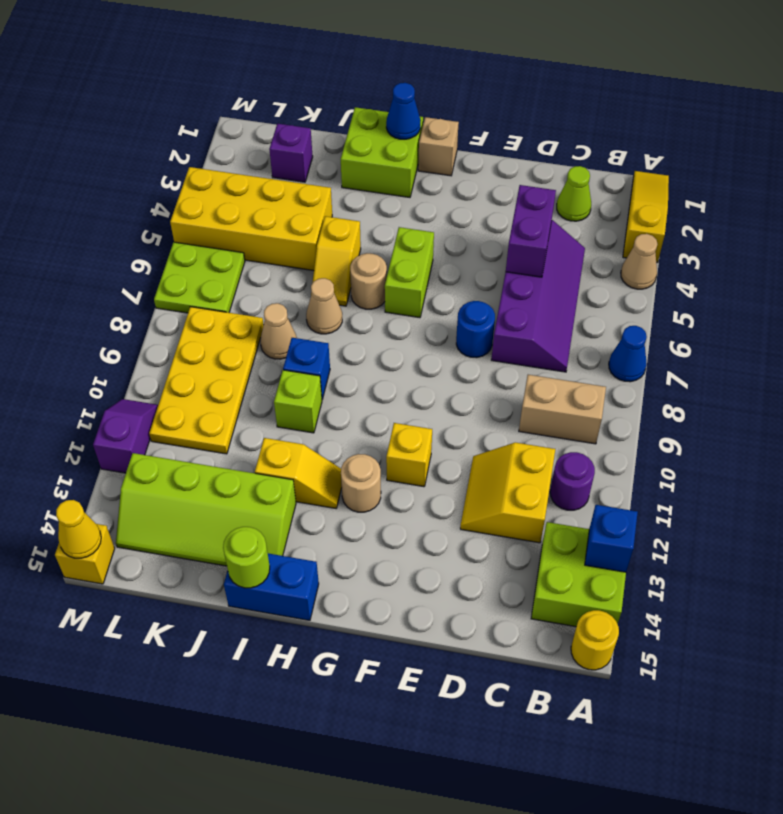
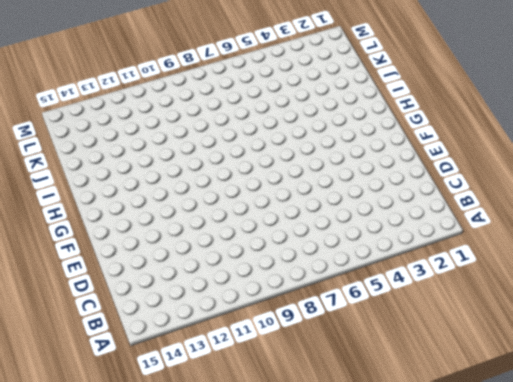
none -> yellow slope A1:A3 level 1 top 3
none -> tan cone A4 level 1
none -> blue cone A7 level 1
none -> lime brick A13:B14 level 1

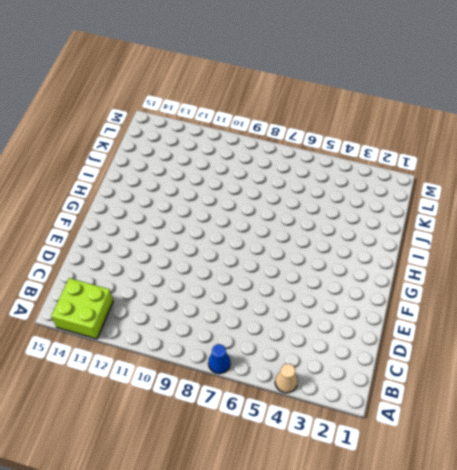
none -> yellow slope A1:A3 level 1 top 3
none -> yellow round brick A15 level 1
none -> tan brick B9:C9 level 1
none -> purple round brick B11 level 1

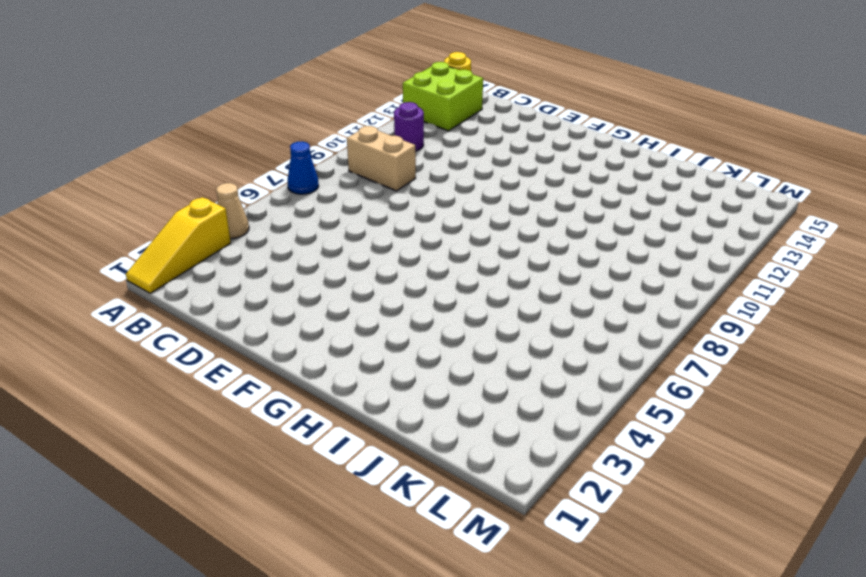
none -> lime cone C2 level 1
none -> purple slope C4:D7 level 1 top D
none -> yellow slope C11:D12 level 1 top C
none -> blue round brick E7 level 1

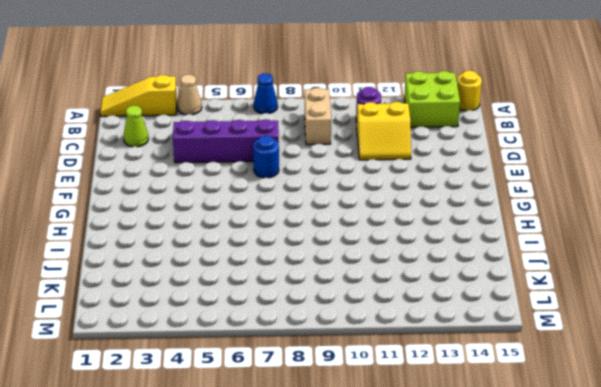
none -> yellow brick F11 level 1
none -> tan brick G1 level 1
none -> lime brick G5:G6 level 1
none -> tan round brick G12 level 1

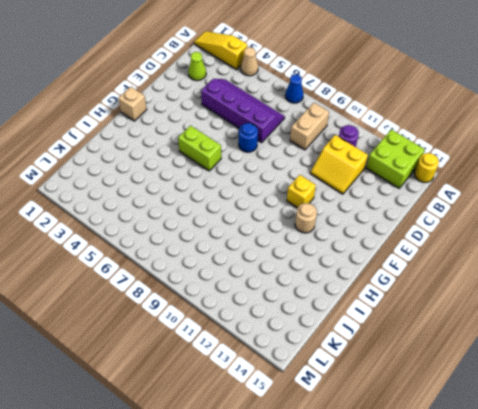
none -> lime brick H1:I2 level 1
none -> tan round brick H6 level 1
none -> yellow slope H12:I12 level 1 top I
none -> blue brick H15:I15 level 1

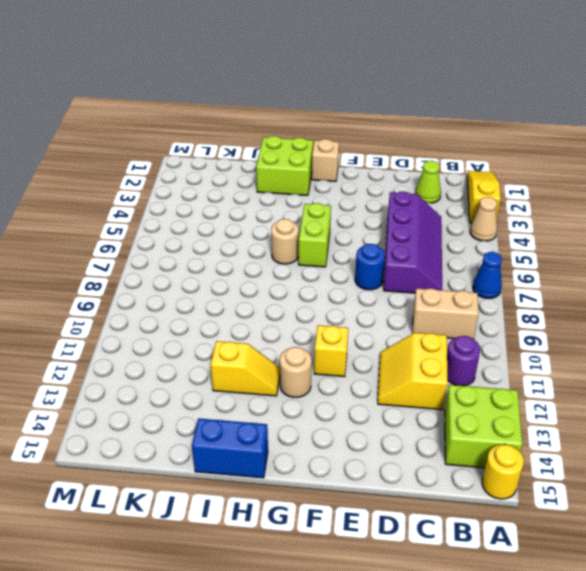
none -> yellow slope I5:I6 level 1 top 5
none -> tan cone I7 level 1
none -> blue brick I9 level 1
none -> lime brick I10 level 1

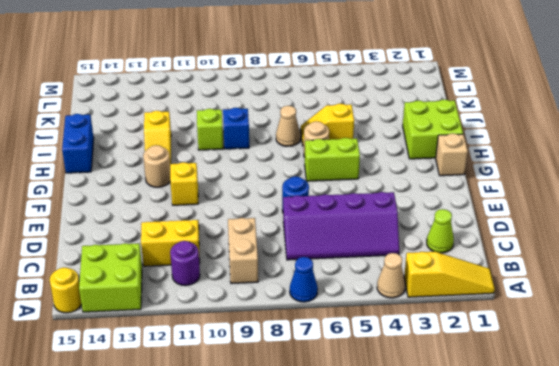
none -> lime slope I13:L14 level 1 top 13
none -> yellow brick J4:M5 level 1
none -> tan cone J8 level 1
none -> purple brick K2 level 1

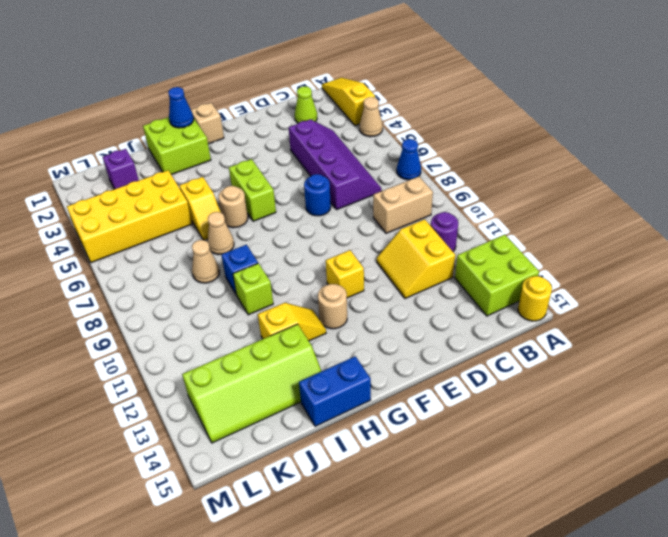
none -> yellow plate K8:L11 level 1
none -> lime plate L6:M7 level 1
none -> purple slope M11:M12 level 1 top 12
none -> yellow brick M15 level 1

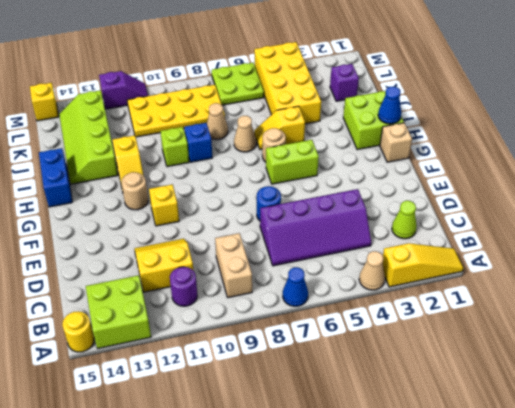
none -> blue brick A13 level 2
none -> purple brick D4:D5 level 2
none -> lime round brick I15 level 2
none -> yellow cone M15 level 2

